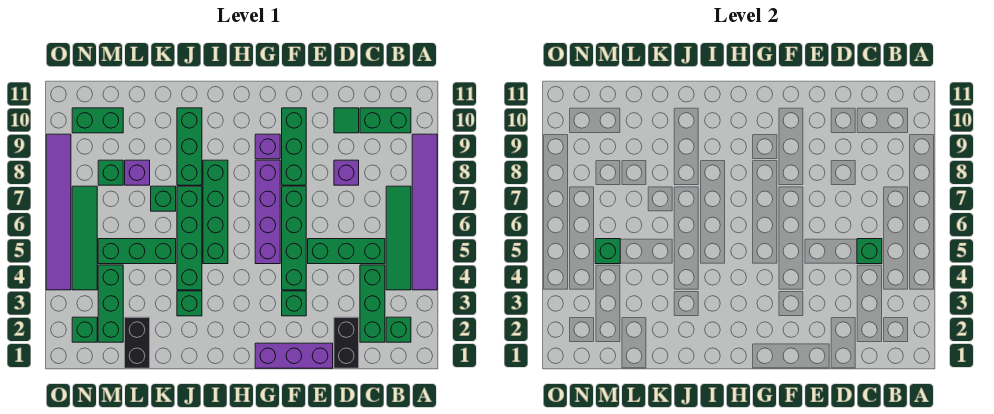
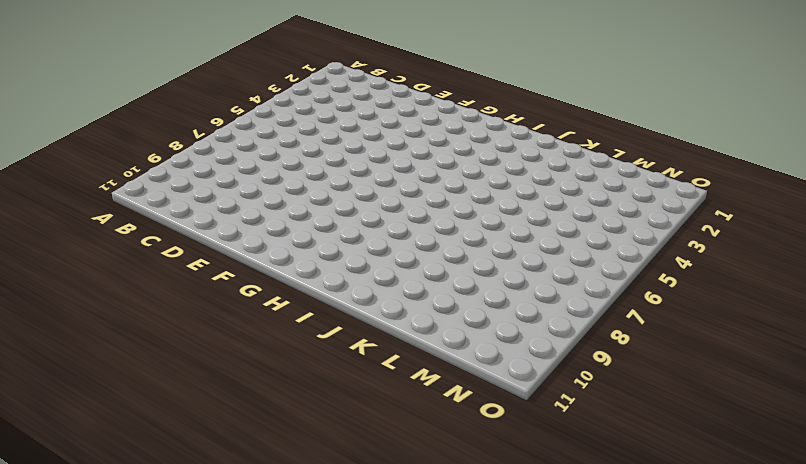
none -> purple tile A4:A9 level 1
none -> green brick B2 level 1
none -> green tile B4:B7 level 1
none -> green brick B10:C10 level 1

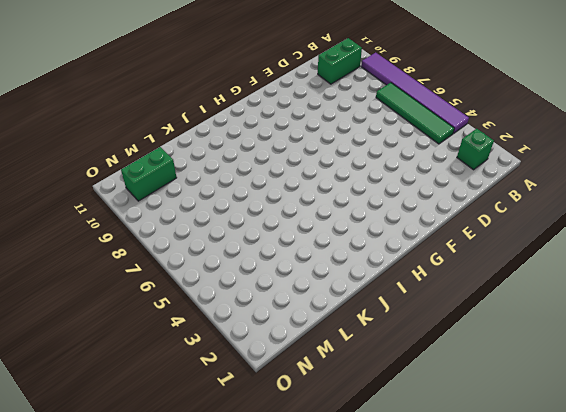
none -> green brick C2:C4 level 1
none -> green brick C5:E5 level 1
none -> black brick D1:D2 level 1
none -> purple brick D8 level 1

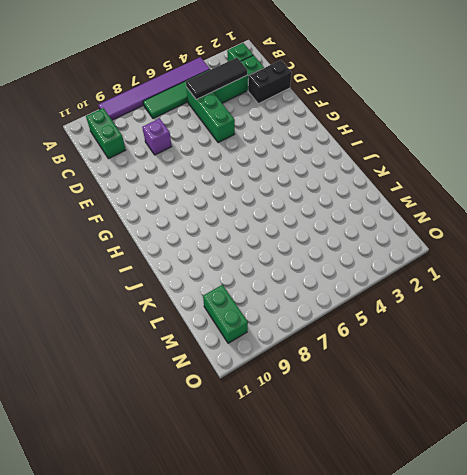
black tile C3:C5 level 2 -> green brick C5 level 2
none -> green tile D10 level 1
none -> purple brick E1:G1 level 1
none -> green brick F3 level 1
none -> green brick F4:F7 level 1

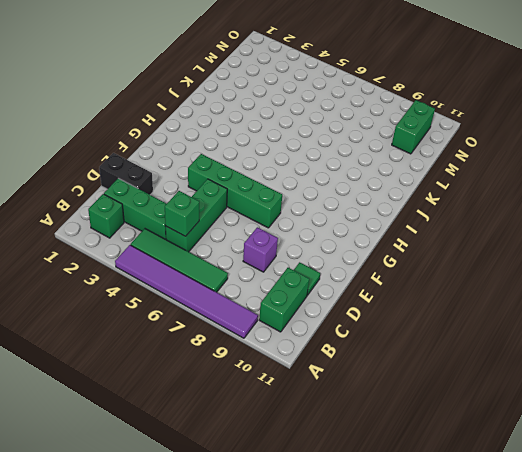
none -> purple brick E1:G1 level 1
none -> green brick F3 level 1
none -> green brick F8:F10 level 1
none -> purple brick G5:G8 level 1

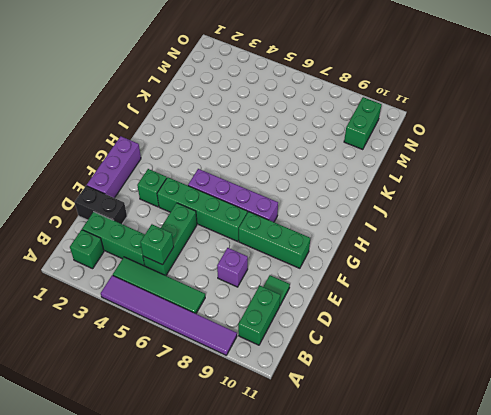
none -> purple brick G9 level 1
none -> green brick I5:I8 level 1
none -> green brick J3 level 1
none -> green brick J4:J7 level 1

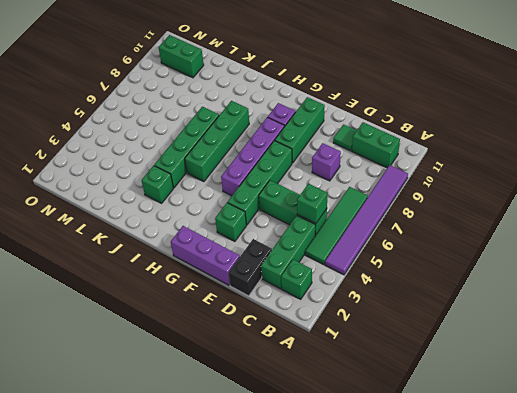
none -> green brick J8:J10 level 1
none -> green brick K5:M5 level 1
none -> green brick K7 level 1
none -> black brick L1:L2 level 1

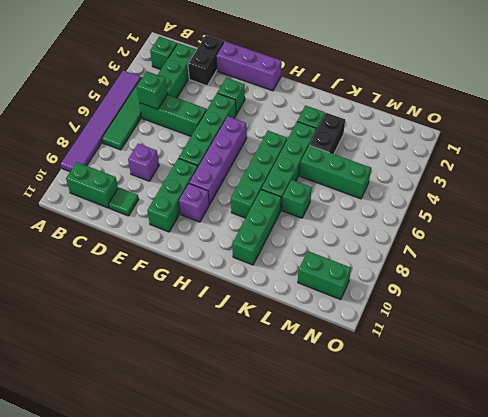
black brick K3:K4 level 1 -> black brick L1:L2 level 1
none -> purple brick L8 level 1
none -> green brick M2:M4 level 1
none -> green brick M8 level 1
none -> green brick N2 level 1

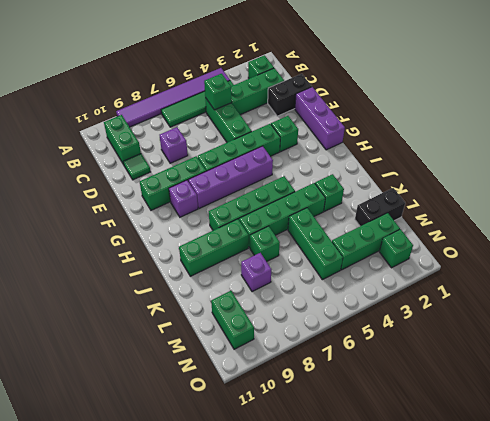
none -> green brick M8 level 1
none -> green tile N4:N7 level 1
none -> purple tile O4:O9 level 1
none -> green brick M5 level 2

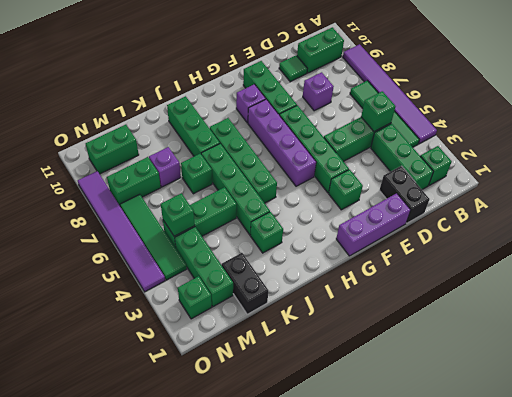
green brick M8:N8 level 1 -> green brick M8 level 1

